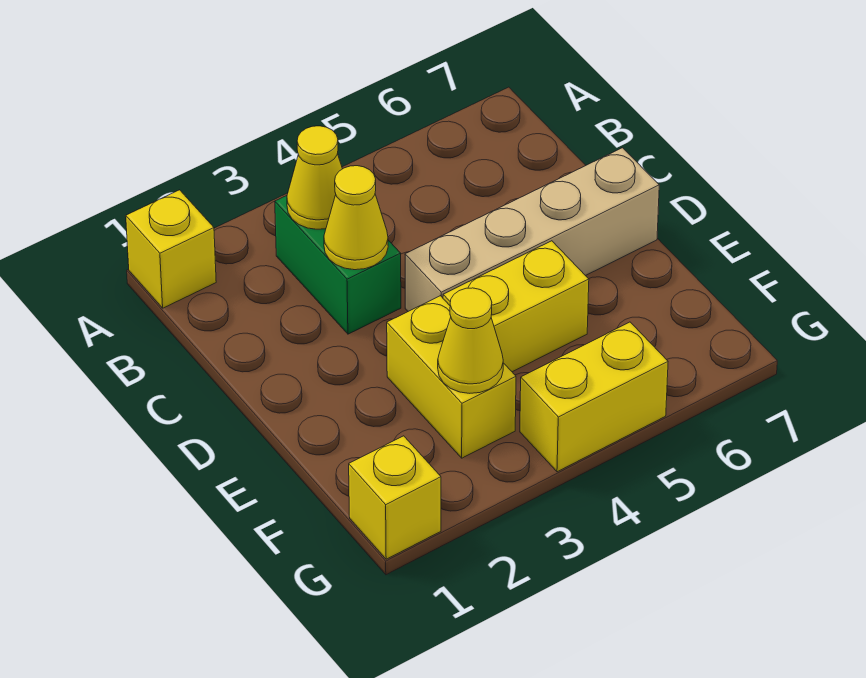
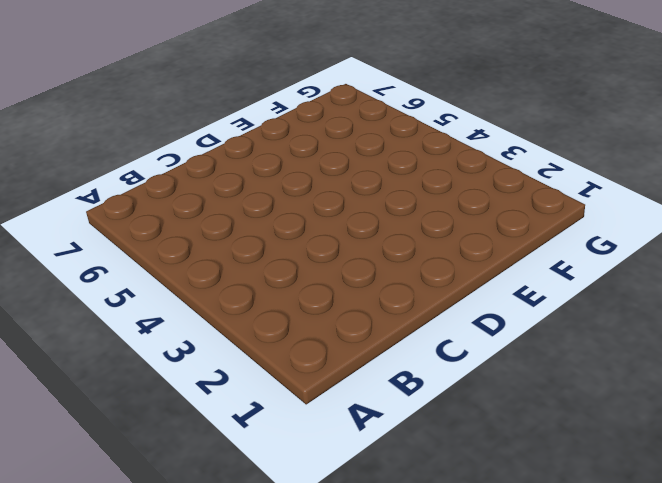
none -> yellow brick A1 level 1
none -> green brick B3:C3 level 1

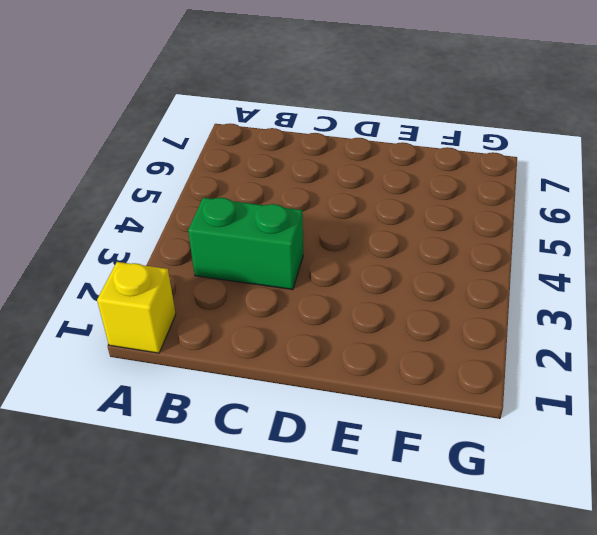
none -> tan brick D4:D7 level 1
none -> yellow brick E3:F3 level 1

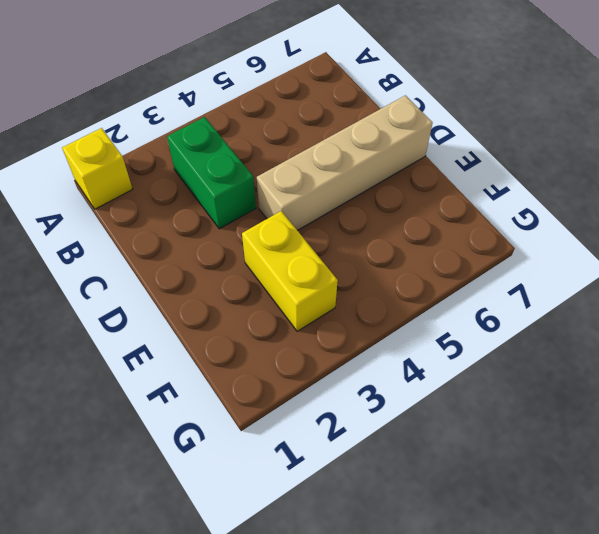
none -> yellow brick E4:E5 level 1
none -> yellow brick G1 level 1

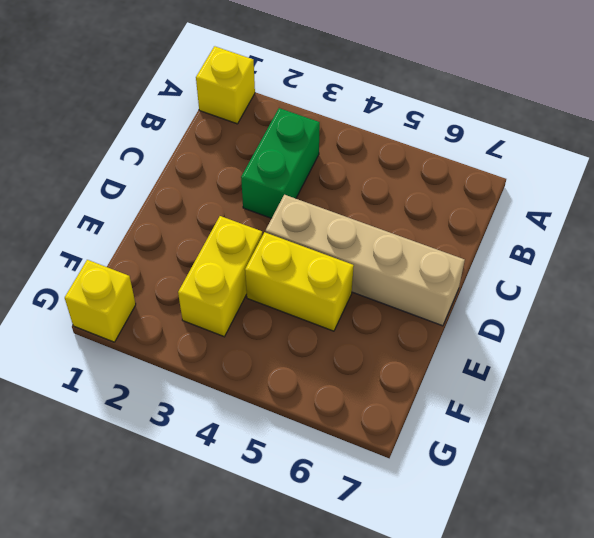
none -> yellow brick G4:G5 level 1
none -> yellow cone B3 level 2

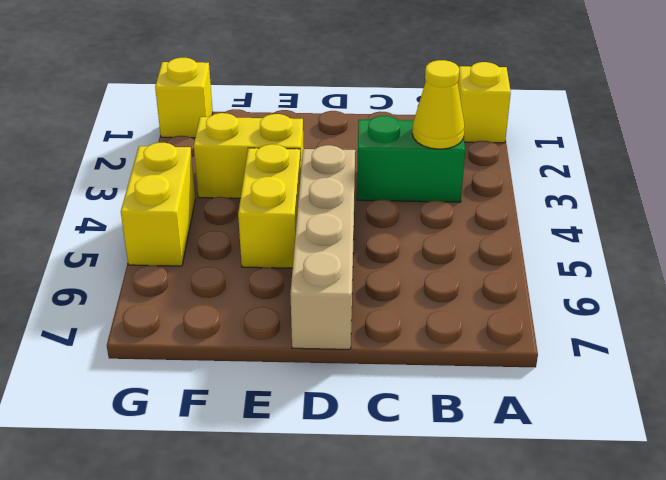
none -> yellow cone C3 level 2
none -> yellow cone F3 level 2

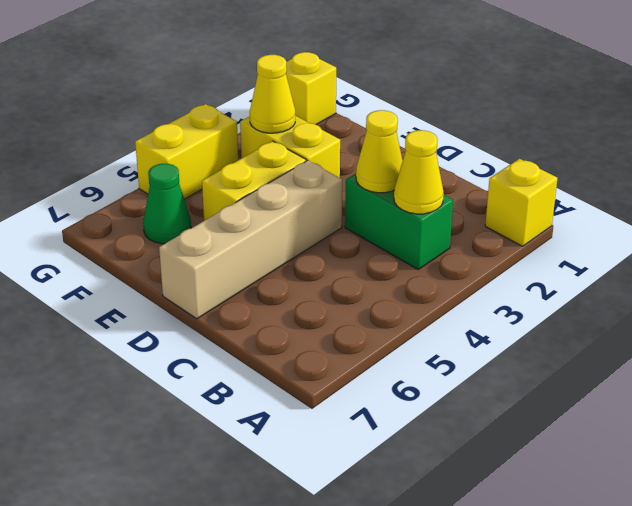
green cone F6 level 1 -> none

